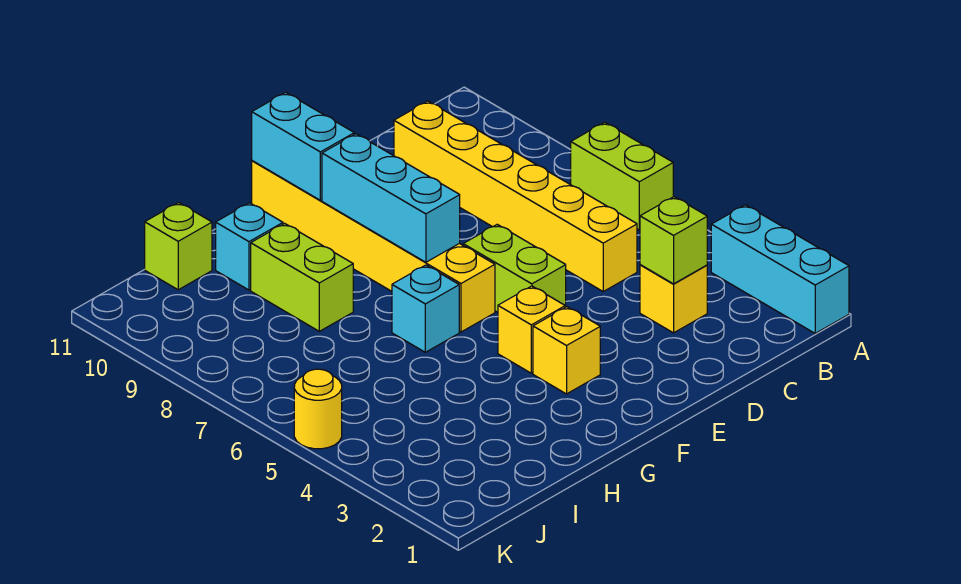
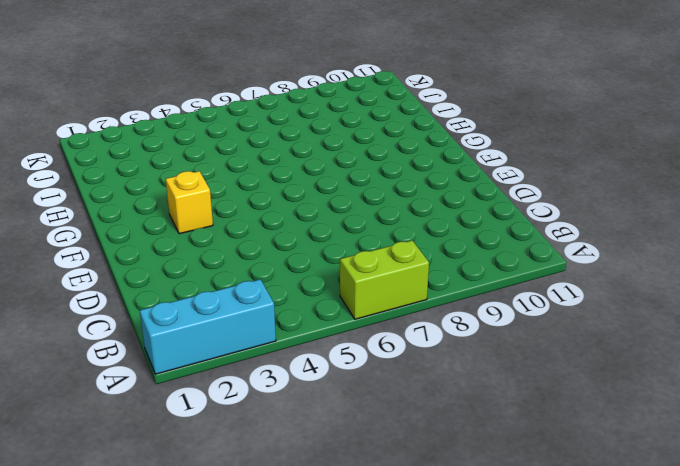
none -> yellow brick C3 level 1
none -> yellow brick C5:C10 level 1
none -> lime brick E5:E6 level 1

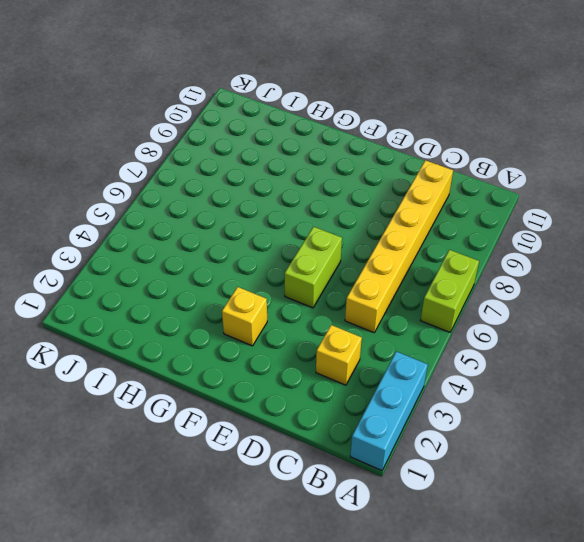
none -> yellow brick F4 level 1
none -> yellow brick F6:F11 level 1
none -> cyan brick G6 level 1

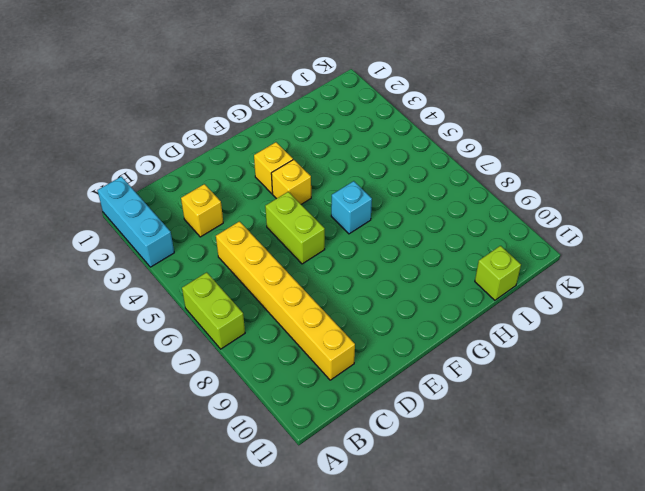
none -> yellow brick F6:F11 level 1
none -> lime brick H8:H9 level 1
none -> cyan brick H10 level 1

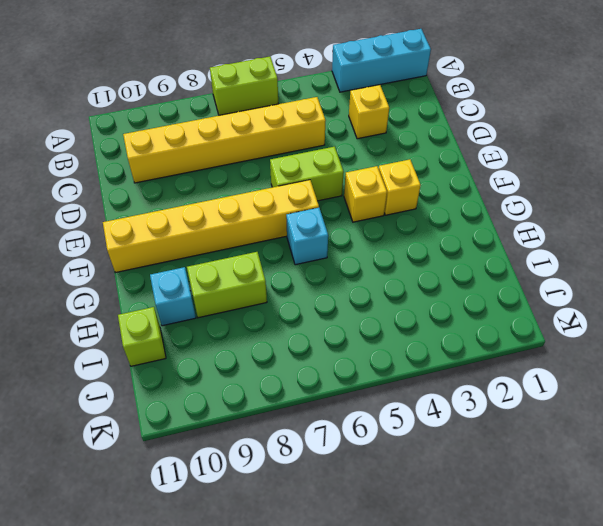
none -> yellow round brick K5 level 1
none -> lime brick C3 level 2
none -> cyan brick F7:F9 level 2

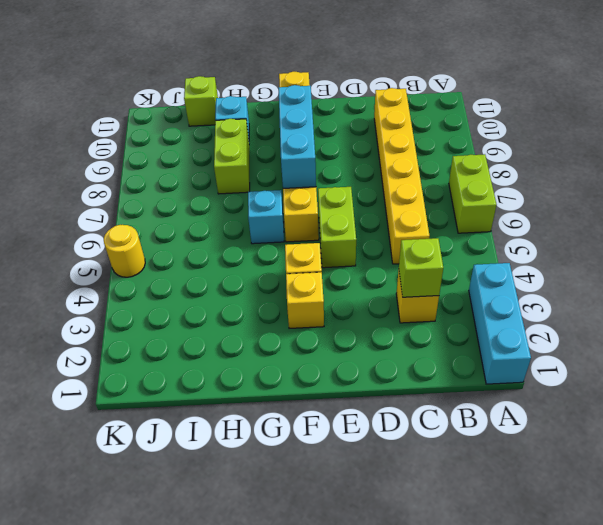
none -> cyan brick F10:F11 level 2

